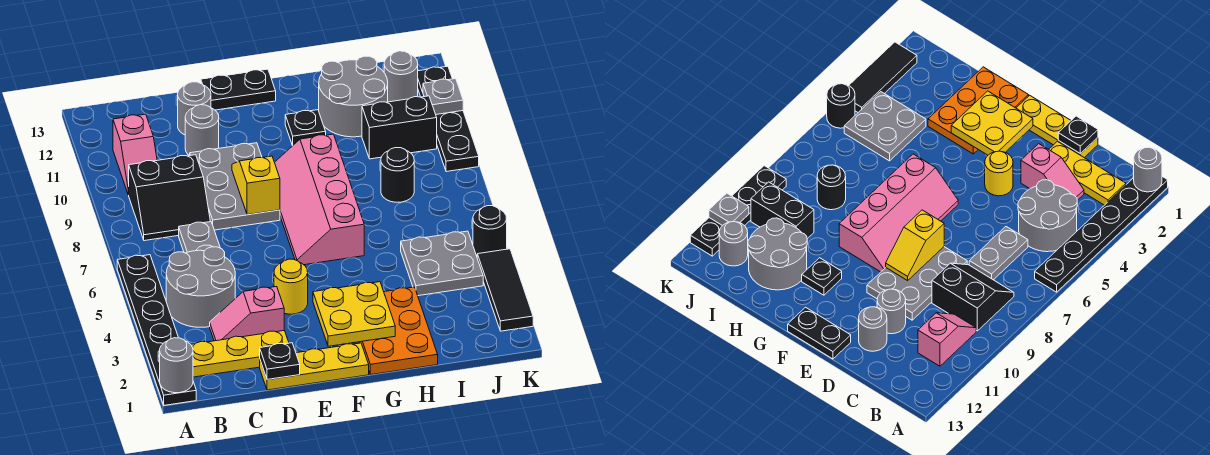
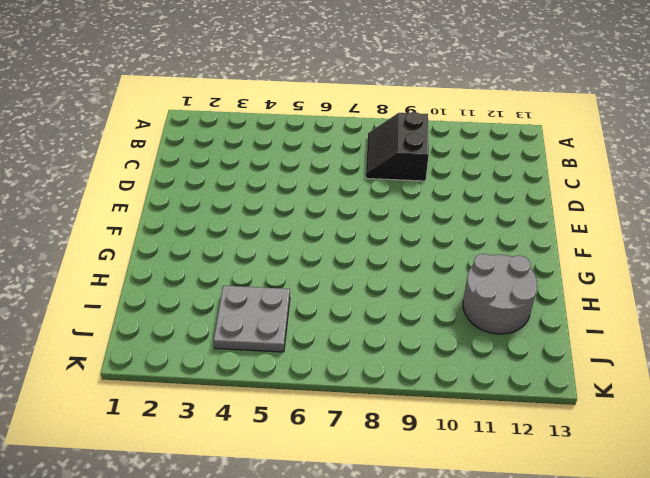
none -> black plate A1:A6 level 1
none -> yellow plate B2:D2 level 1
none -> grey round brick B4:C5 level 1

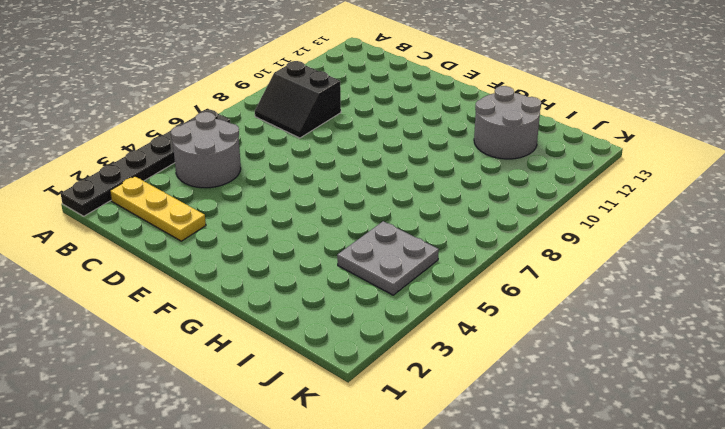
none -> pink slope B10:B11 level 1 top 11
none -> pink slope C3:D3 level 1 top D
none -> grey plate C6:C7 level 1

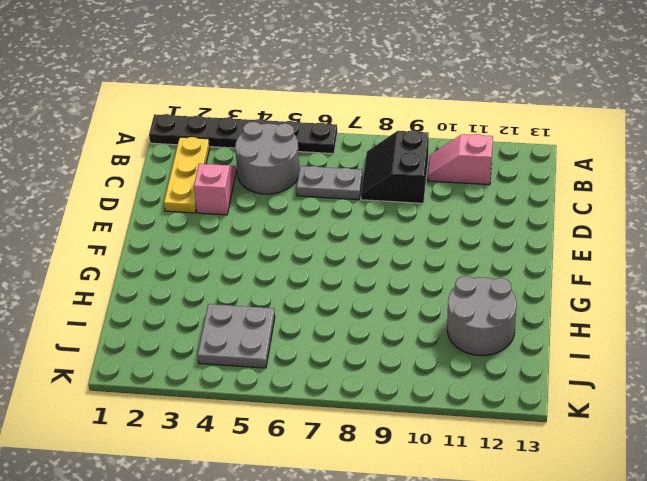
none -> yellow plate D1:F1 level 1
none -> grey plate D8:E10 level 1
none -> grey round brick D11 level 1

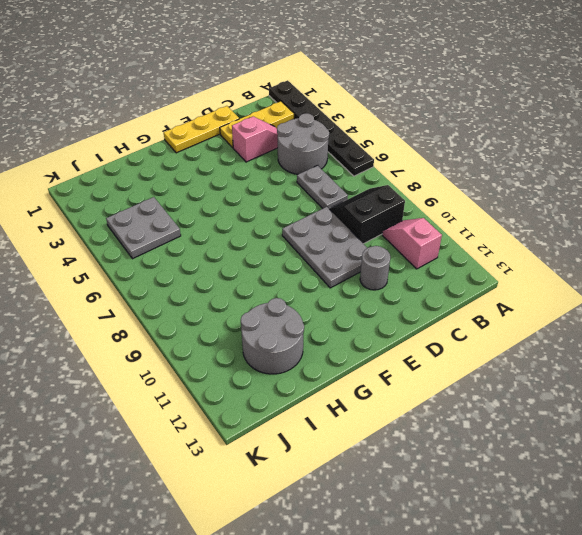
none -> grey round brick D12 level 1
none -> yellow round brick E4 level 1
none -> black plate E13:F13 level 1

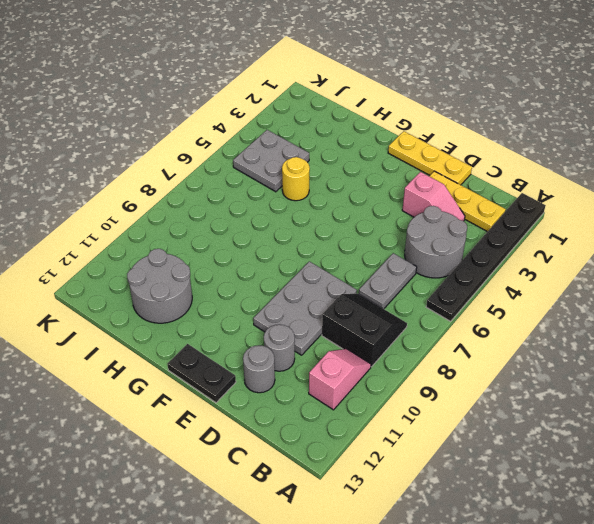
yellow round brick H5 level 1 -> yellow round brick E4 level 1
none -> pink slope F6:G9 level 1 top G
none -> orange plate G1:H3 level 1
none -> black plate G11 level 1

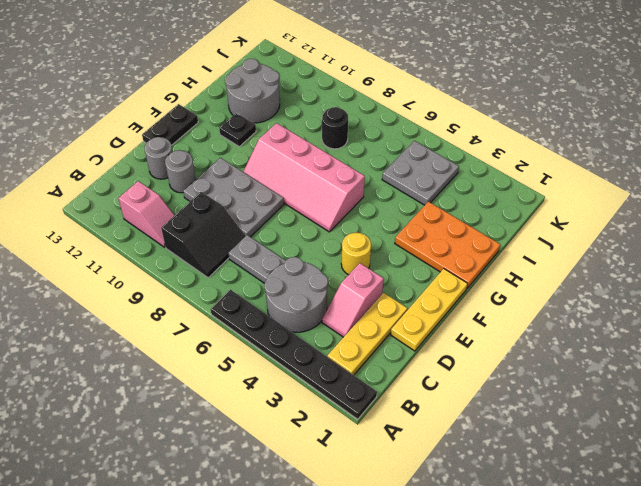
none -> black brick I10:J10 level 1
none -> grey round brick J12 level 1
none -> black tile K2:K4 level 1

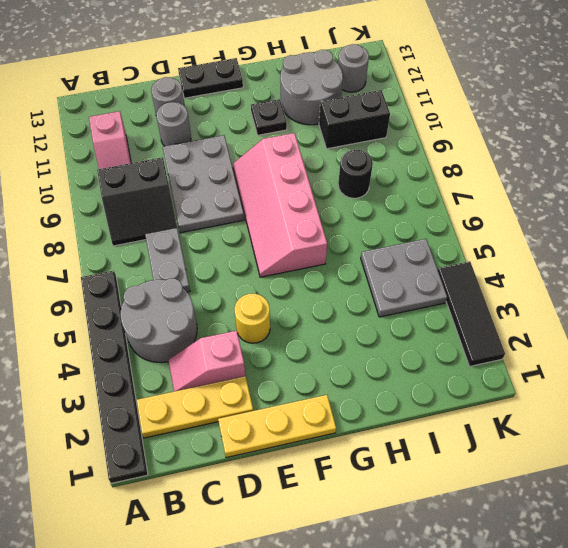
none -> orange plate G1:H3 level 1
none -> black round brick K5 level 1
none -> black plate K9:K12 level 1

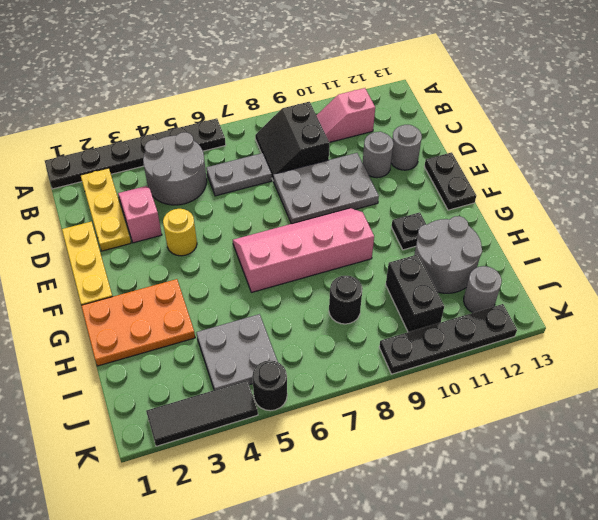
none -> grey round brick A1 level 2
none -> black plate D1 level 2
none -> yellow slope E8:E9 level 2 top 8

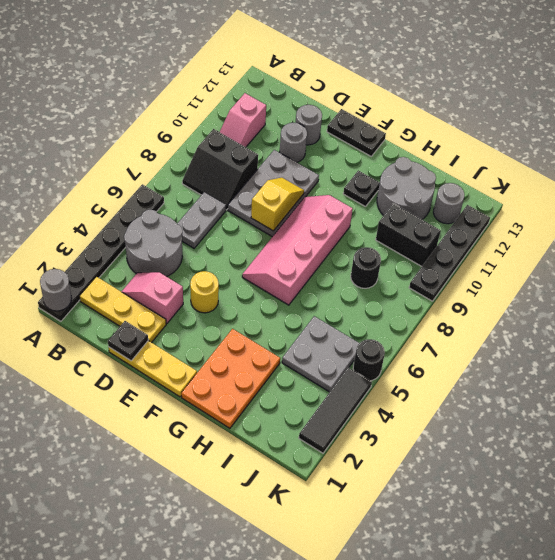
none -> yellow plate F2:G3 level 2
none -> grey plate K11 level 2

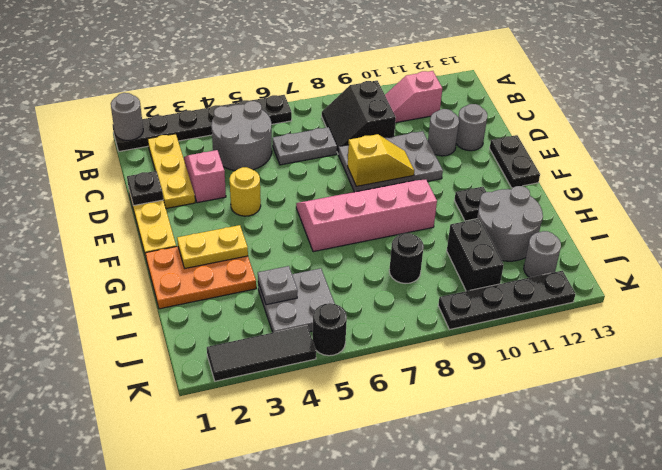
yellow plate G2:G3 level 2 -> yellow plate F2:G3 level 2
grey plate I4 level 2 -> grey plate K11 level 2

